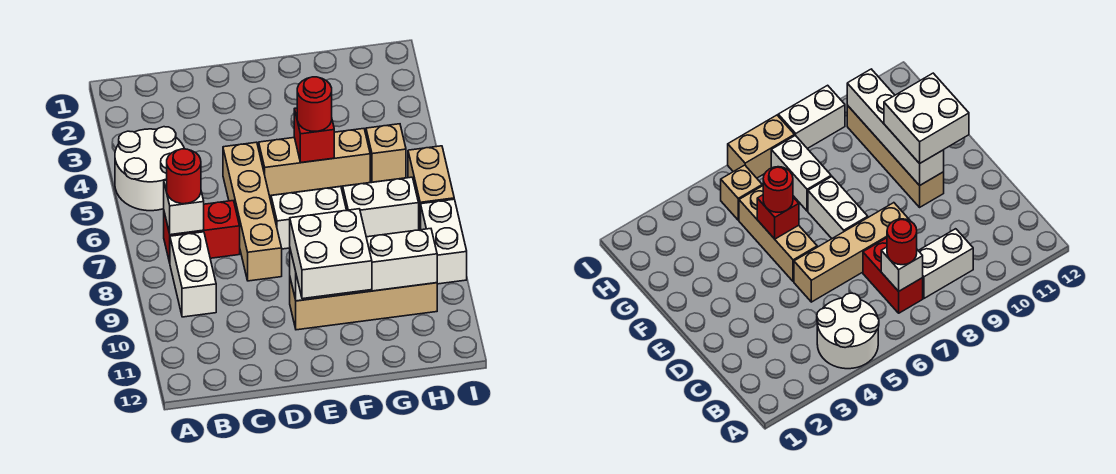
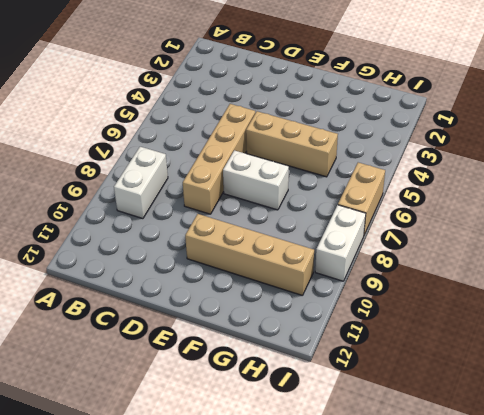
none -> white round brick A4:B5 level 1
none -> red brick B7:C7 level 1
none -> white brick G7:H7 level 1

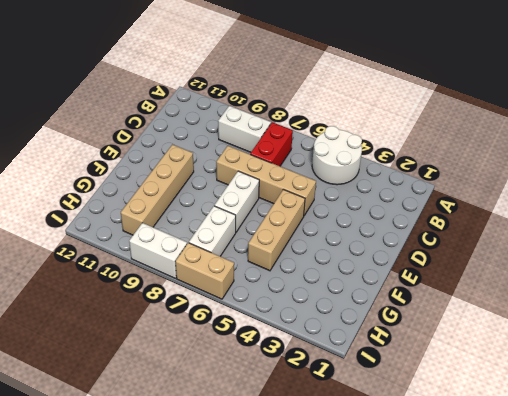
none -> tan brick H5 level 1
none -> white brick B7 level 2
none -> white brick E10:H10 level 2

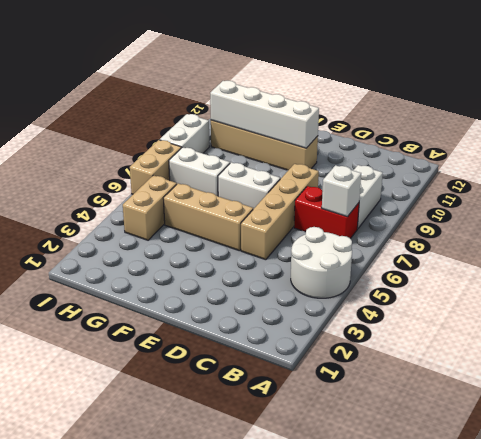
tan brick H4:H5 level 1 -> tan brick H5 level 1
none -> red brick F5 level 2
none -> red round brick B7 level 3
none -> white brick E10:F11 level 3

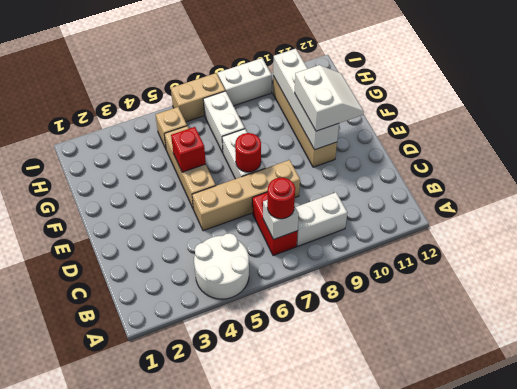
red round brick E7 level 2 -> red round brick F5 level 3
white slope E10:F11 level 3 top 10 -> white brick E10:F11 level 3

